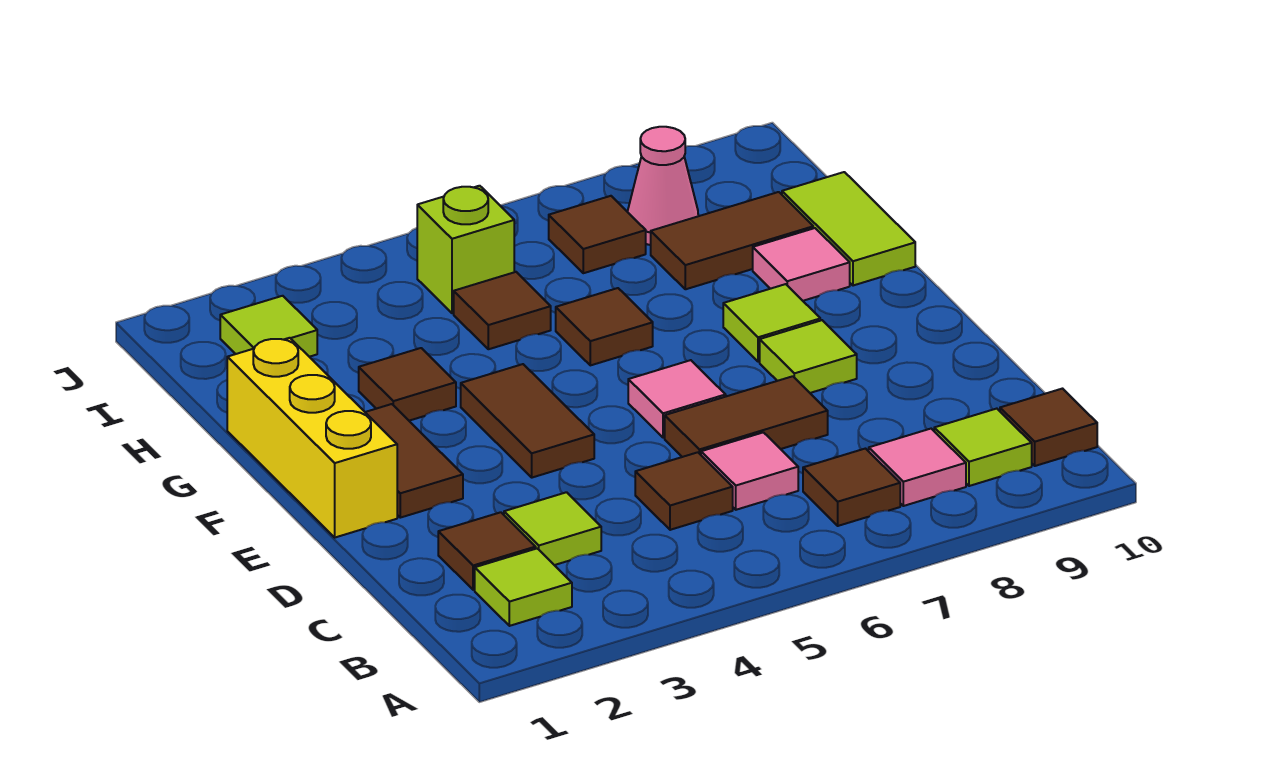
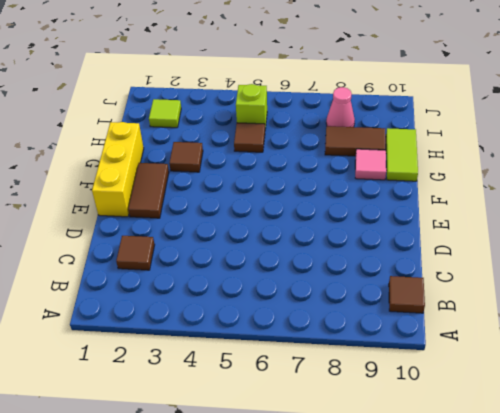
none -> lime tile B2 level 1
none -> brown tile B7 level 1
none -> pink tile B8 level 1

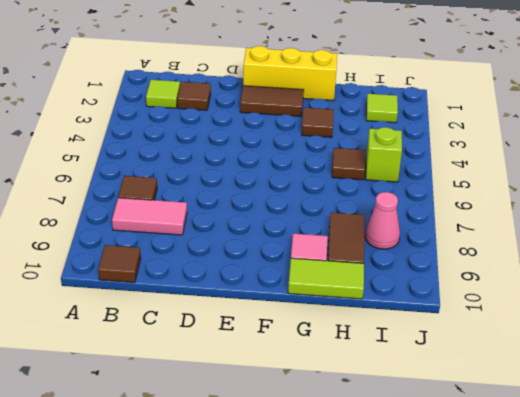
pink tile B8:C8 level 1 -> pink tile B8 level 1
none -> lime tile B9 level 1
none -> lime tile C3 level 1
none -> brown tile C5 level 1

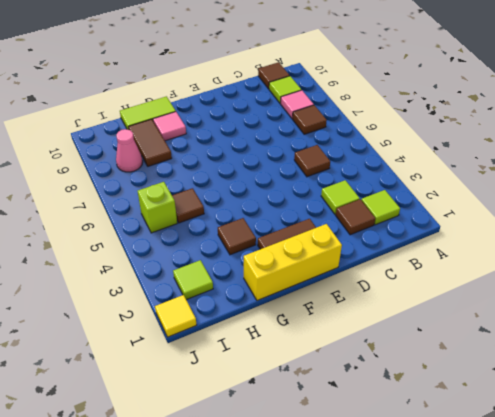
yellow tile J1 level 1 -> none
none -> pink tile C6 level 1
none -> brown tile D6:D7 level 1
none -> brown tile E4:F4 level 1

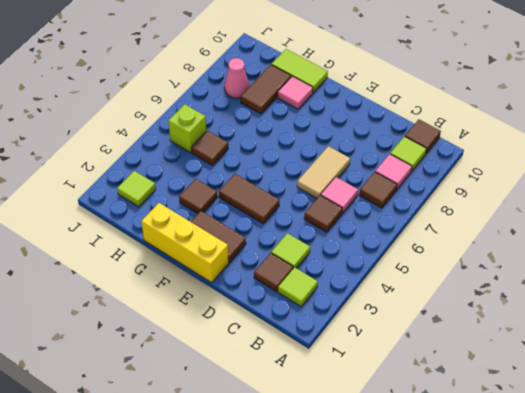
tan tile D6:D7 level 1 -> brown tile D6:D7 level 1
none -> pink tile E6 level 1
none -> lime tile E8 level 1
none -> lime tile F8 level 1

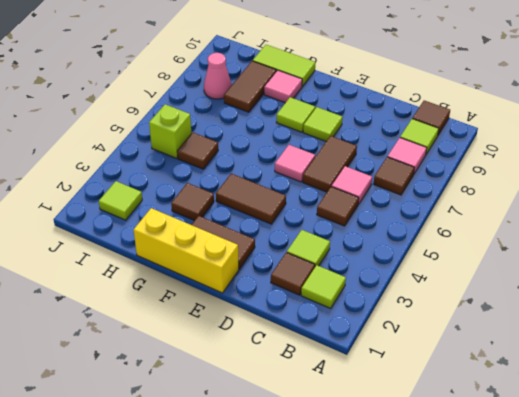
none -> brown tile G6 level 1
none -> brown tile I7 level 1

